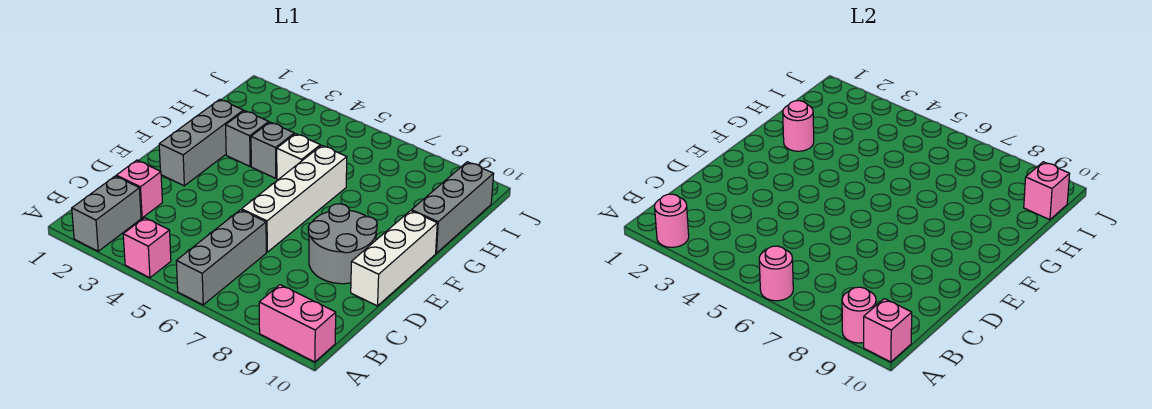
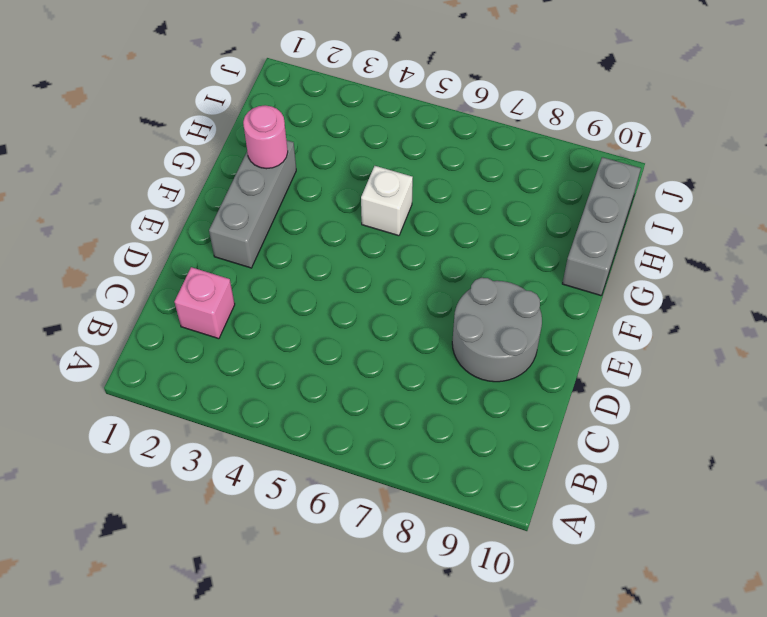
none -> grey brick A2:B2 level 1
none -> pink brick A4 level 1
none -> grey brick A6:C6 level 1

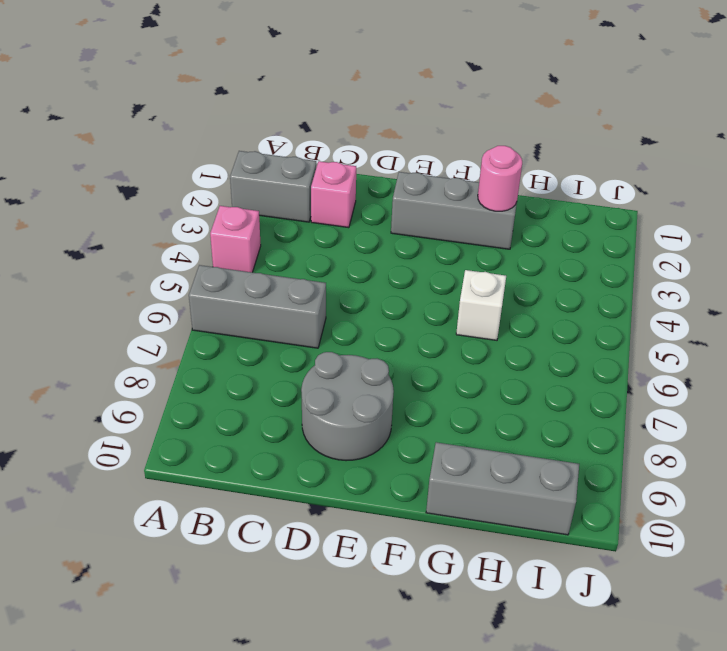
none -> pink brick A9:A10 level 1
none -> white brick D6:G6 level 1
none -> white brick D10:F10 level 1

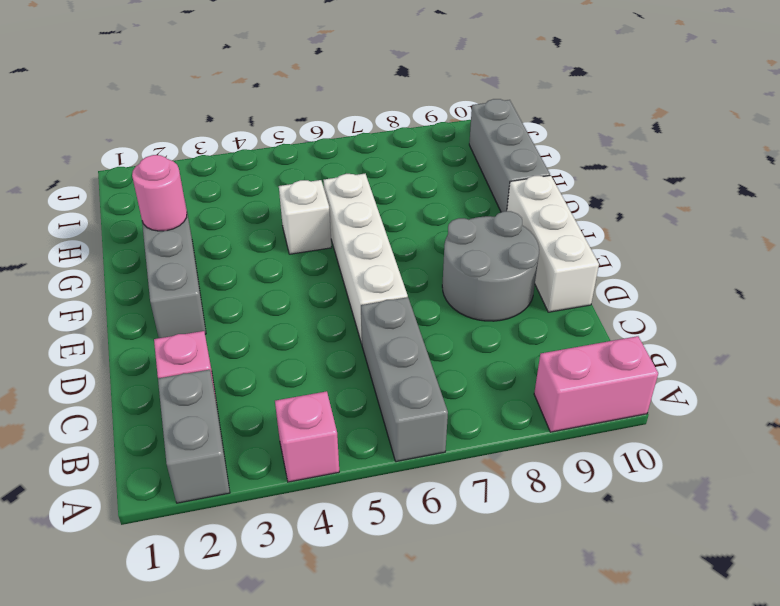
none -> grey brick G3 level 1
none -> grey brick G4 level 1
none -> pink round brick A2 level 2

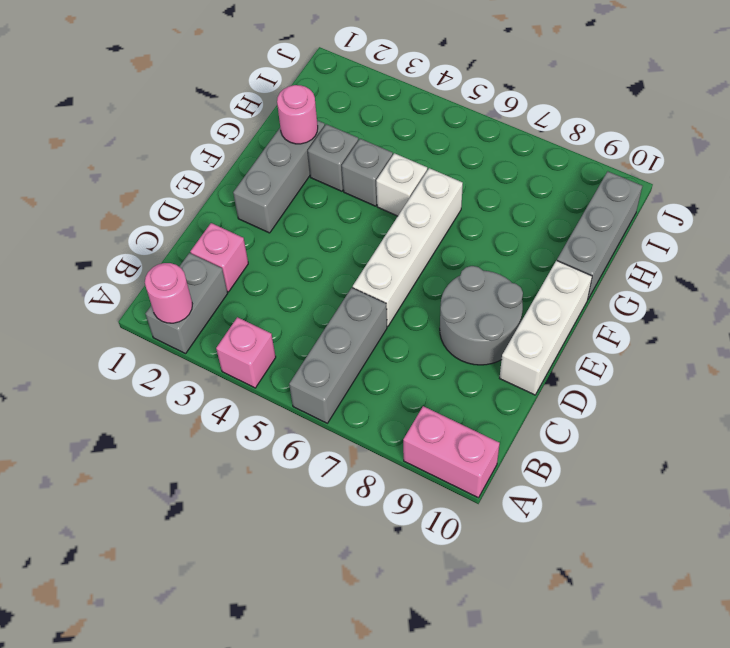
none -> pink round brick A6 level 2
none -> pink round brick A9 level 2
none -> pink brick A10 level 2

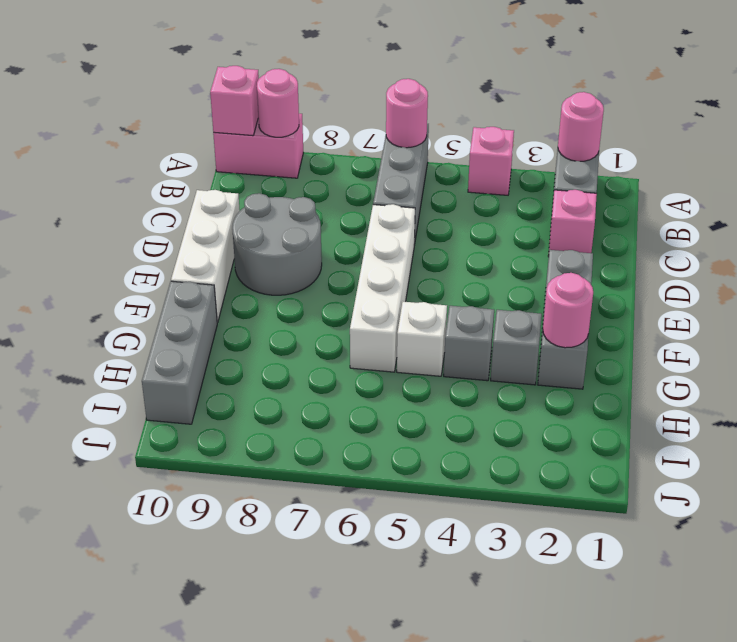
none -> pink brick I10 level 2

